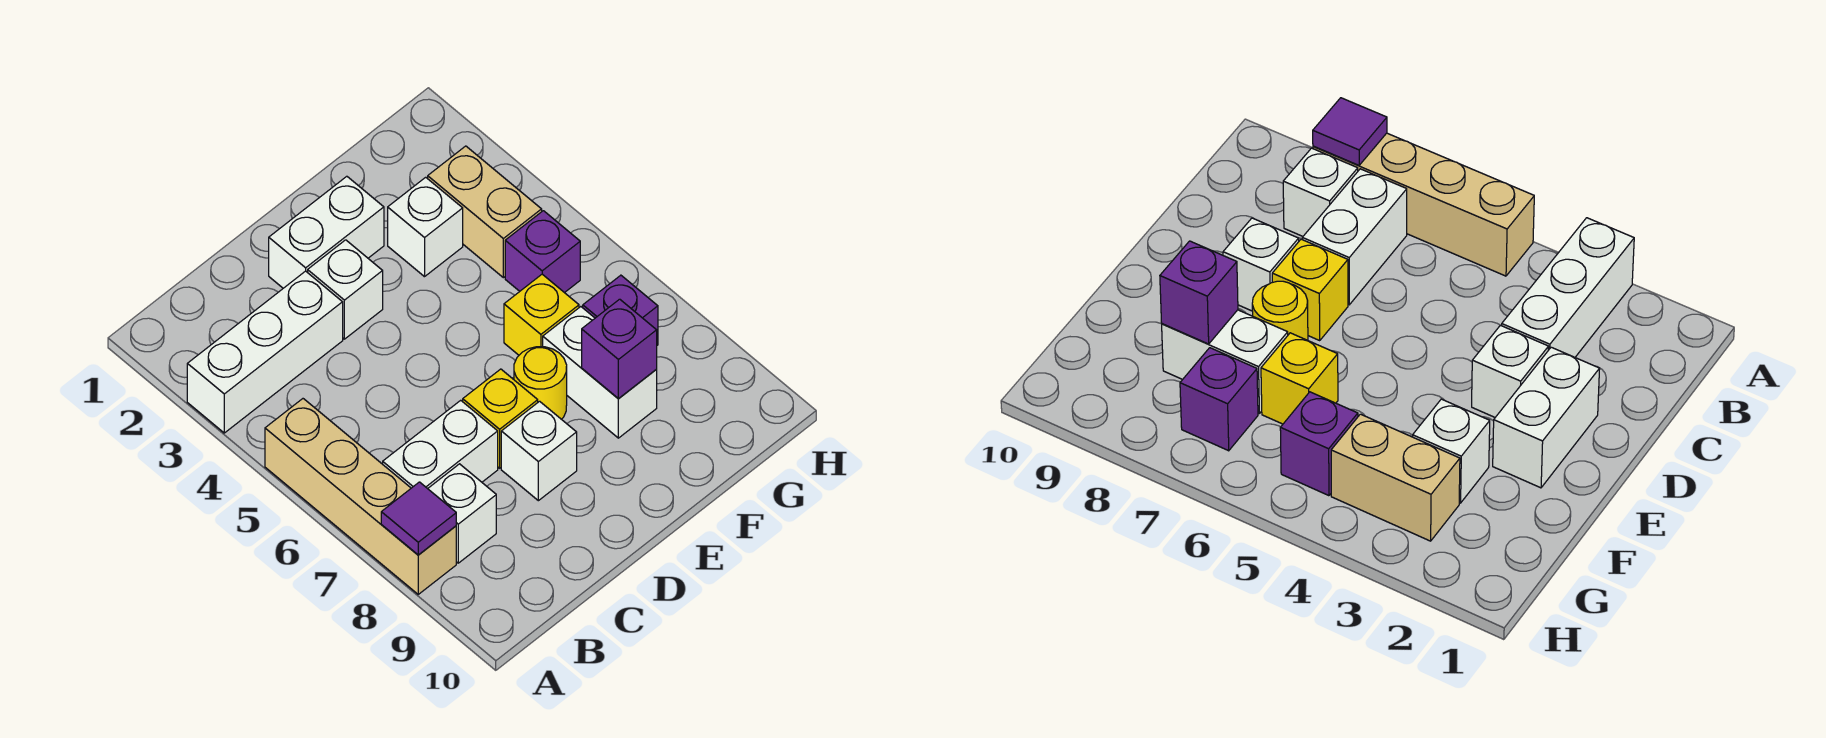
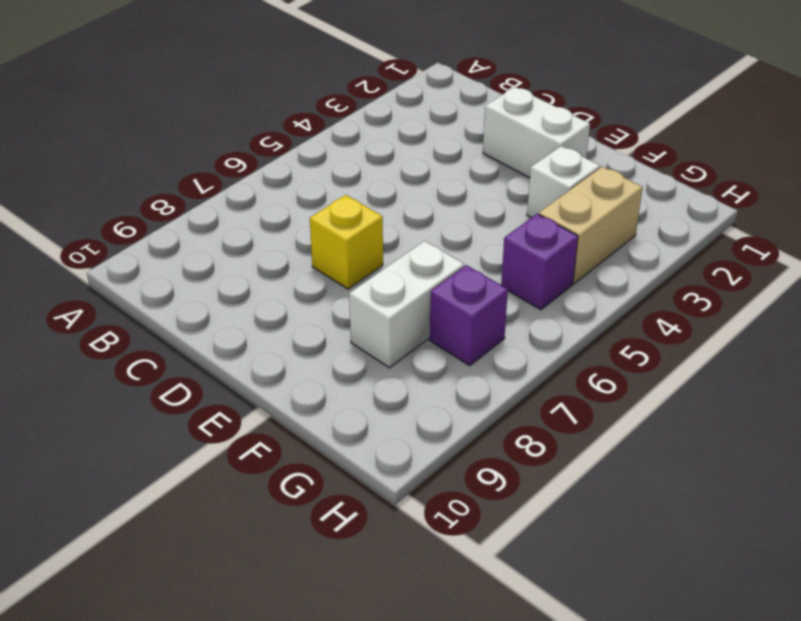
none -> white brick A3:C3 level 1
none -> tan brick A5:A8 level 1
none -> white brick B7:C7 level 1

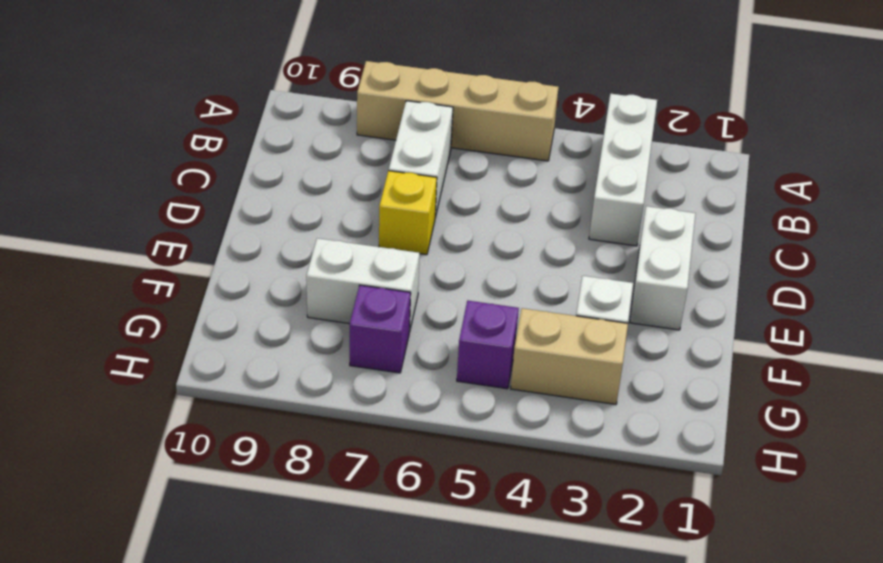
none -> white brick B8 level 1
none -> white brick D3 level 1
none -> white brick D8 level 1

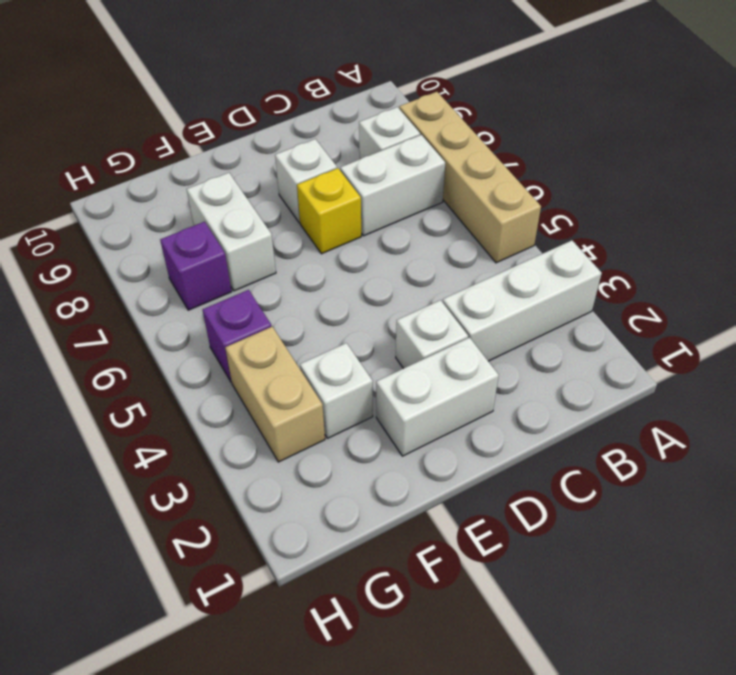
none -> yellow round brick E7 level 1
none -> yellow brick F6 level 1
none -> purple tile A8 level 2

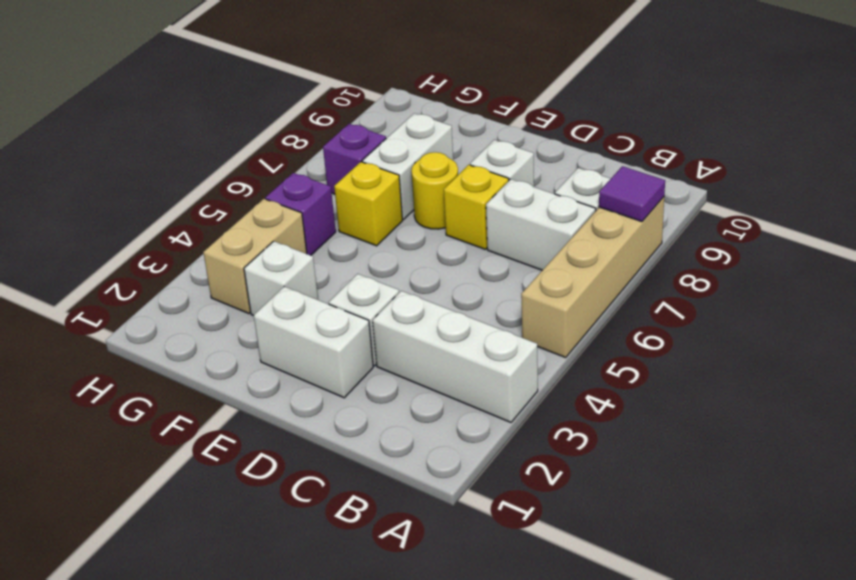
none -> purple brick F8 level 2

